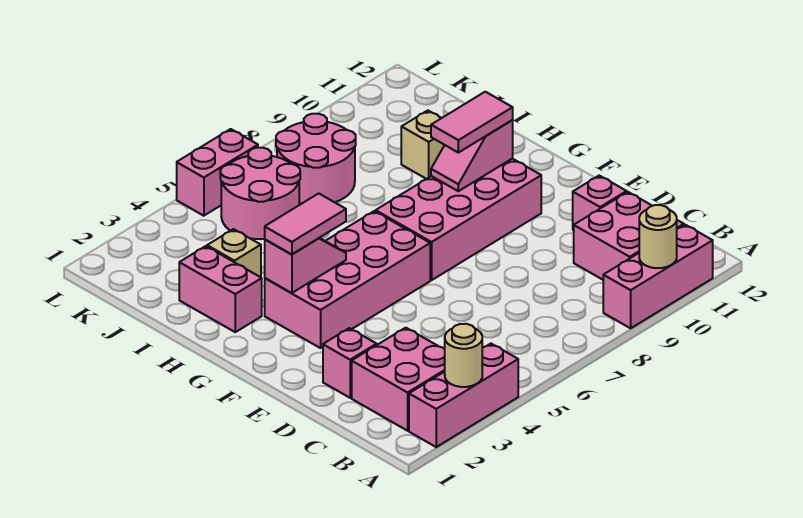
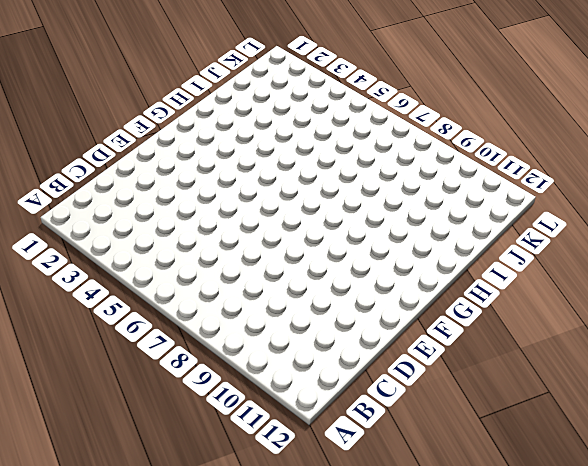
none -> pink brick A2:A4 level 1
none -> pink brick A9:A11 level 1
none -> pink brick B2:C3 level 1

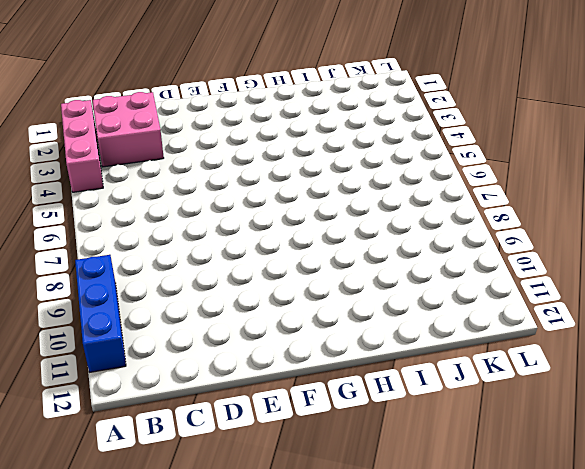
blue brick A9:A11 level 1 -> pink brick A9:A11 level 1
none -> pink brick B10:C11 level 1
none -> pink brick D2 level 1
none -> pink brick D11 level 1

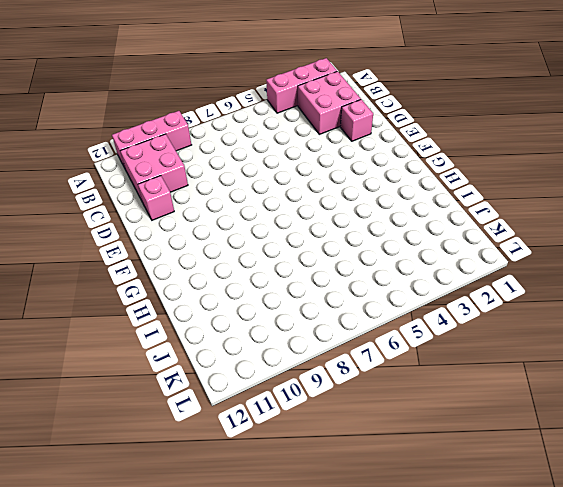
none -> pink brick F3:G6 level 1
none -> pink brick F7:G10 level 1
none -> pink brick H2:I2 level 1

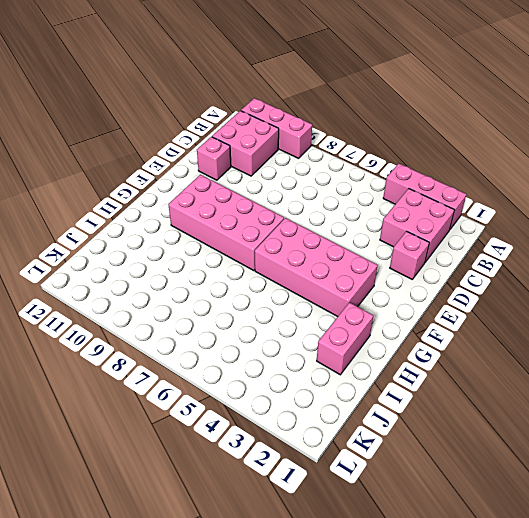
none -> tan brick I3 level 1
none -> tan brick I10 level 1
none -> pink round brick J5:K6 level 1

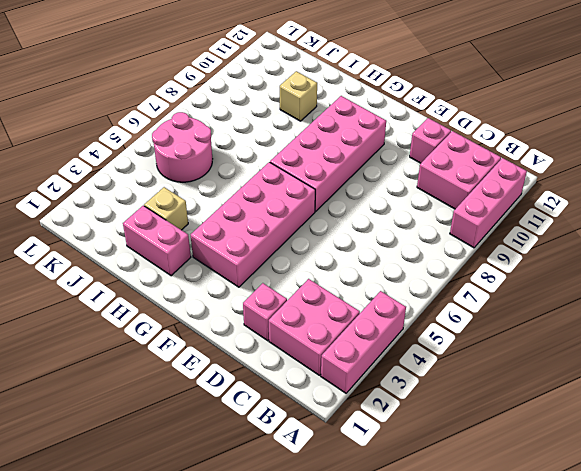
none -> pink round brick J7:K8 level 1
none -> pink brick L5:L6 level 1
none -> tan round brick A3 level 2

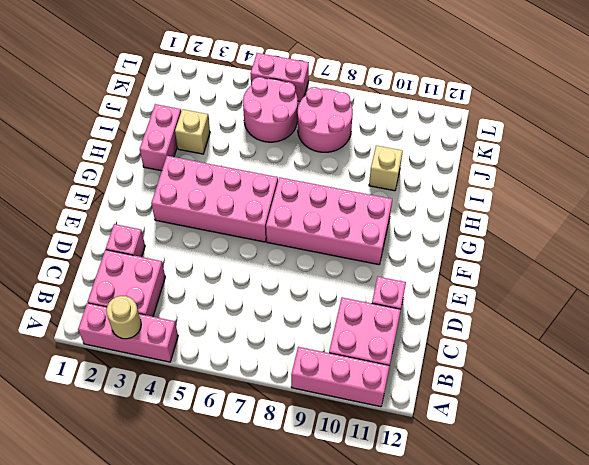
none -> tan round brick A10 level 2
none -> pink slope G3:G4 level 2 top 3
none -> pink slope G9:G10 level 2 top 10

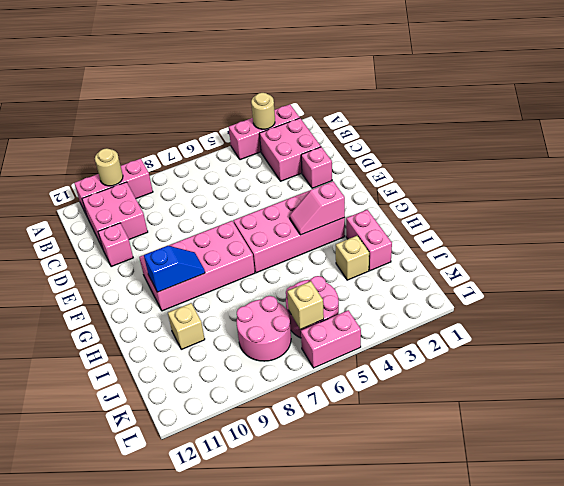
blue slope G9:G10 level 2 top 10 -> pink slope G9:G10 level 2 top 10
tan brick K6 level 2 -> none
none -> pink tile G3:G4 level 3
none -> pink tile G9:G10 level 3

